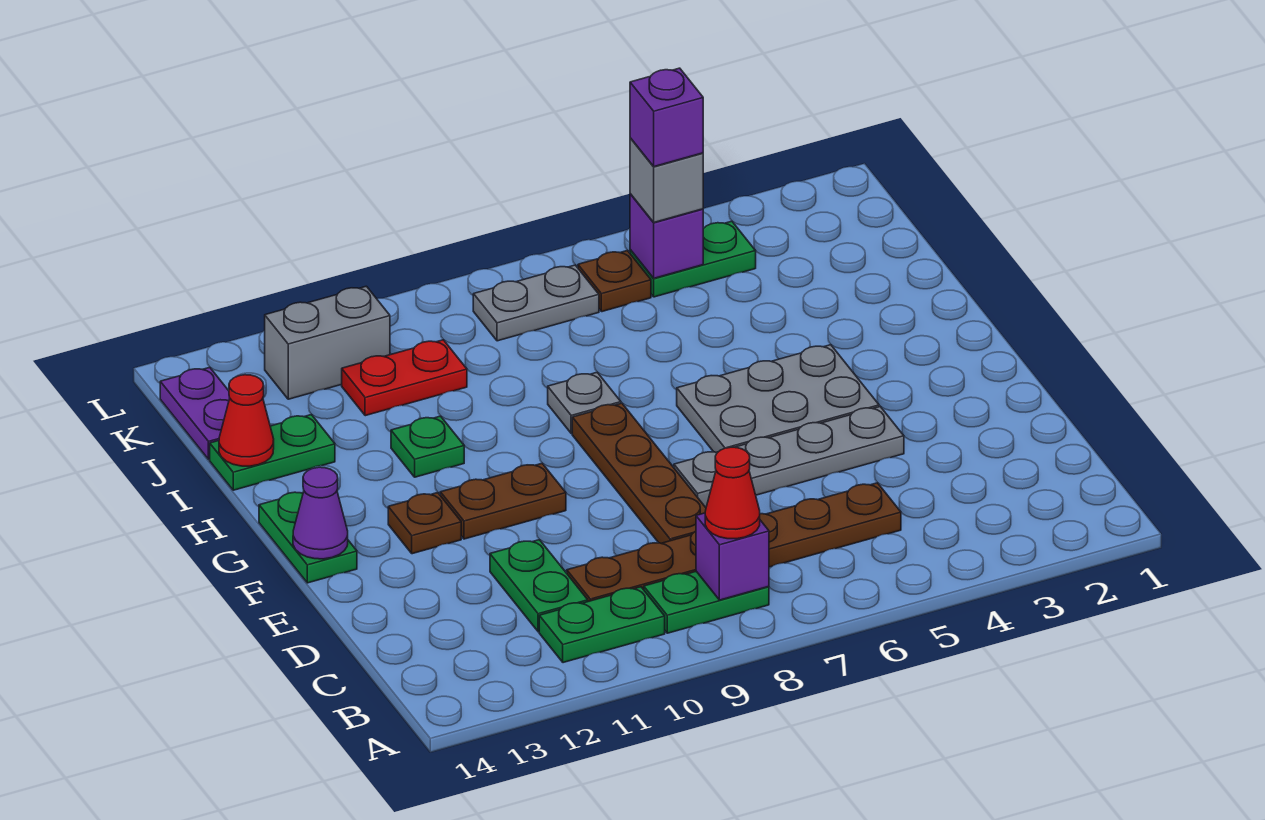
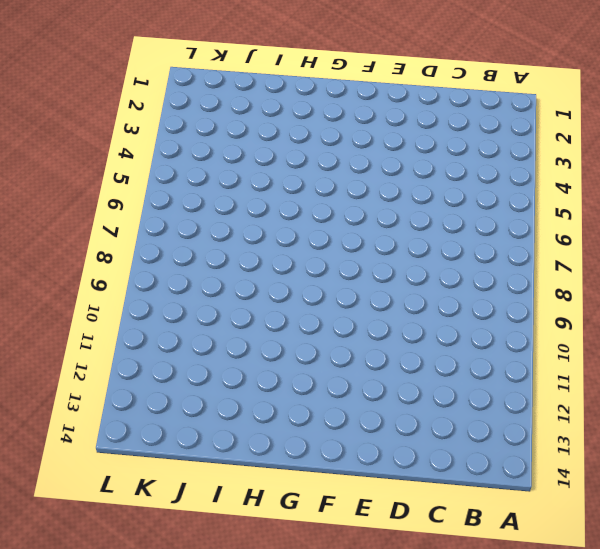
none -> green plate B8:B9 level 1
none -> green plate B10:B11 level 1
none -> brown plate C5:C10 level 1

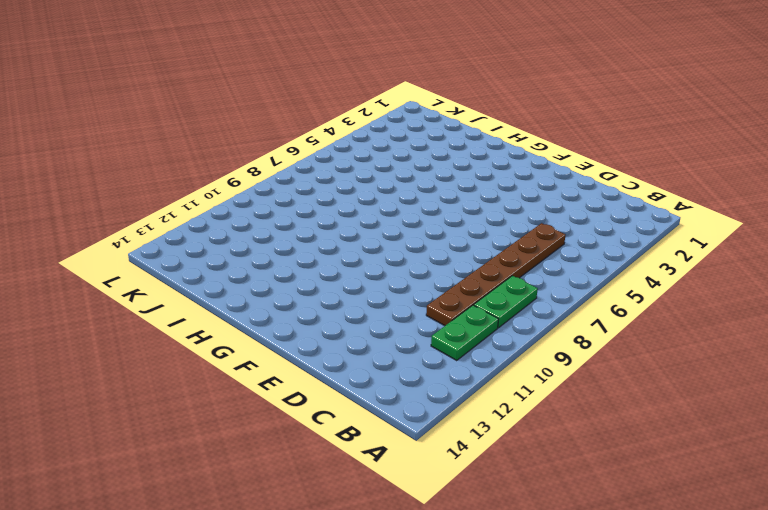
none -> green plate C11:D11 level 1
none -> brown plate D8:G8 level 1
none -> grey plate E4:E7 level 1

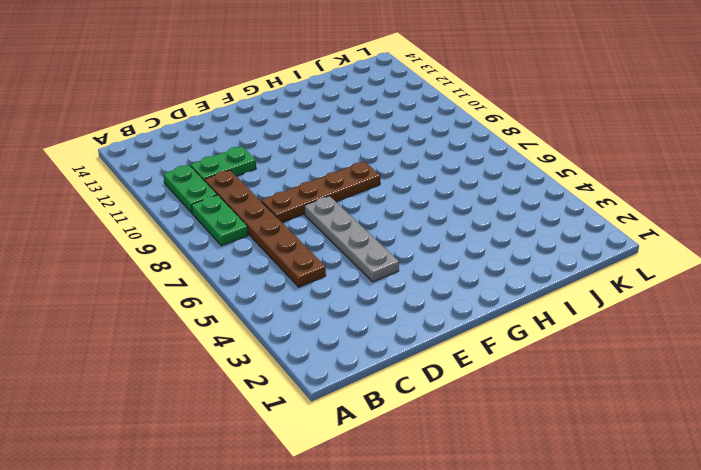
none -> grey plate F4:G6 level 1
none -> brown plate F10:F11 level 1
none -> brown plate F12 level 1

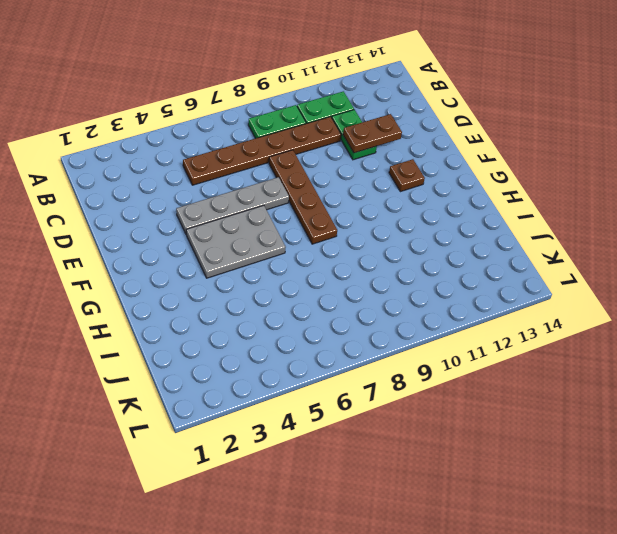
brown plate D11:D12 level 2 -> brown plate F10:F11 level 1
none -> green plate F14:G14 level 1
none -> grey plate H8 level 1
none -> green plate H11 level 1

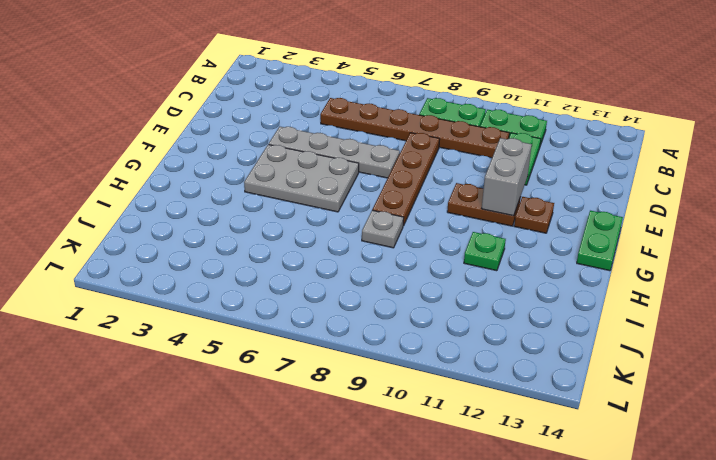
grey brick E11:F11 level 2 -> grey brick K11:K12 level 1
none -> green plate I13:I14 level 1
none -> red plate J10:J11 level 1
none -> purple plate J14:K14 level 1

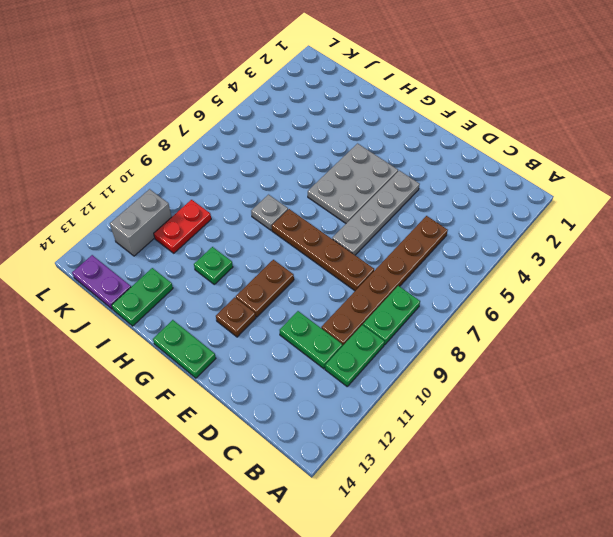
none -> green plate K4:K5 level 1
none -> brown plate K6 level 1
none -> grey plate K7:K8 level 1

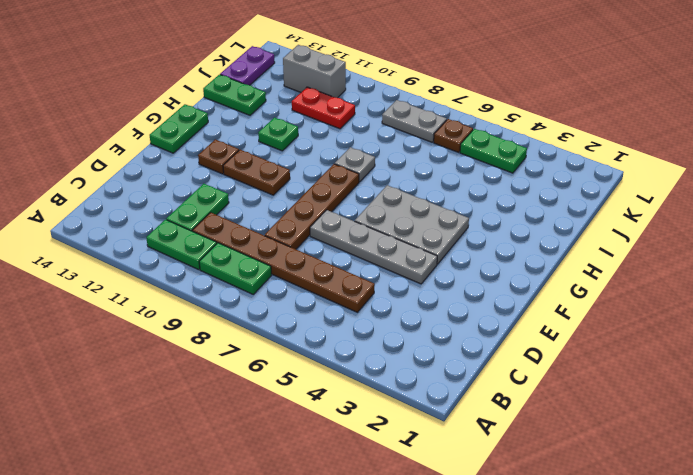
none -> purple brick B8 level 2
none -> purple cone F14 level 2
none -> red cone I14 level 2

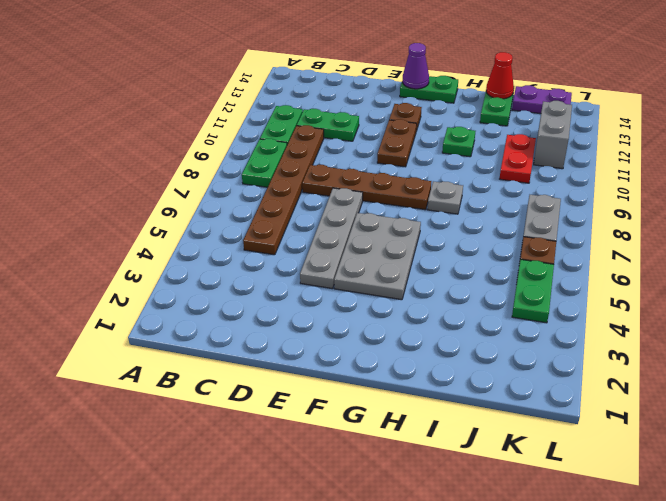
none -> purple brick B8 level 2
none -> purple brick K5 level 2
none -> red cone B8 level 3

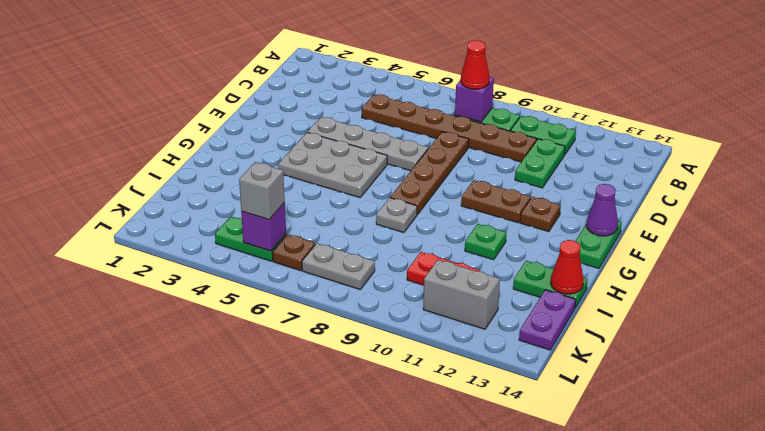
none -> purple brick K5 level 4

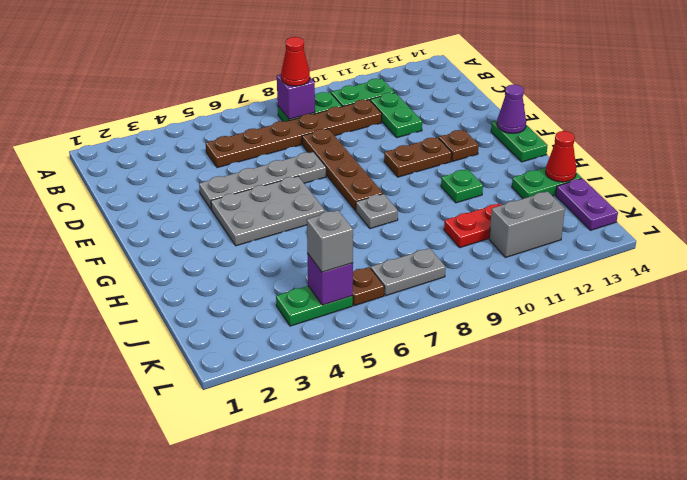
none -> purple brick K5 level 4

